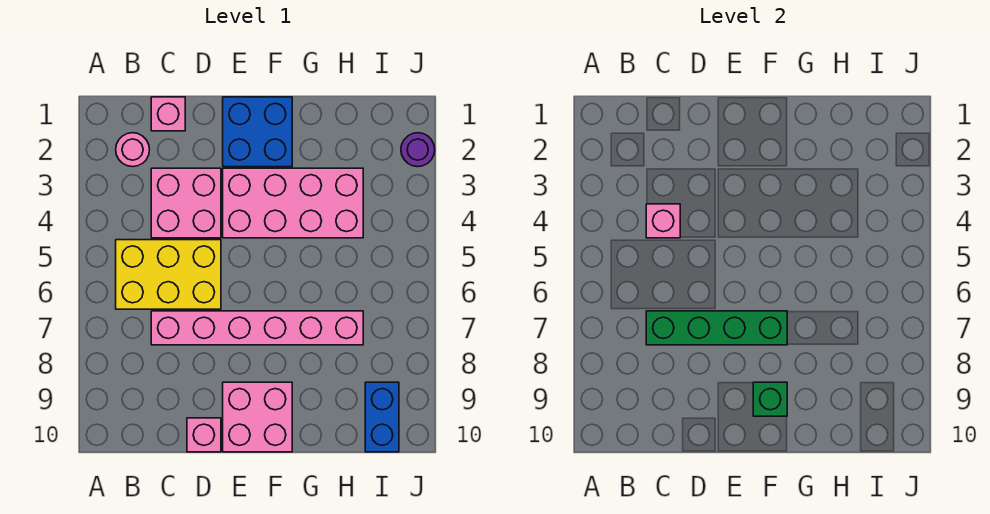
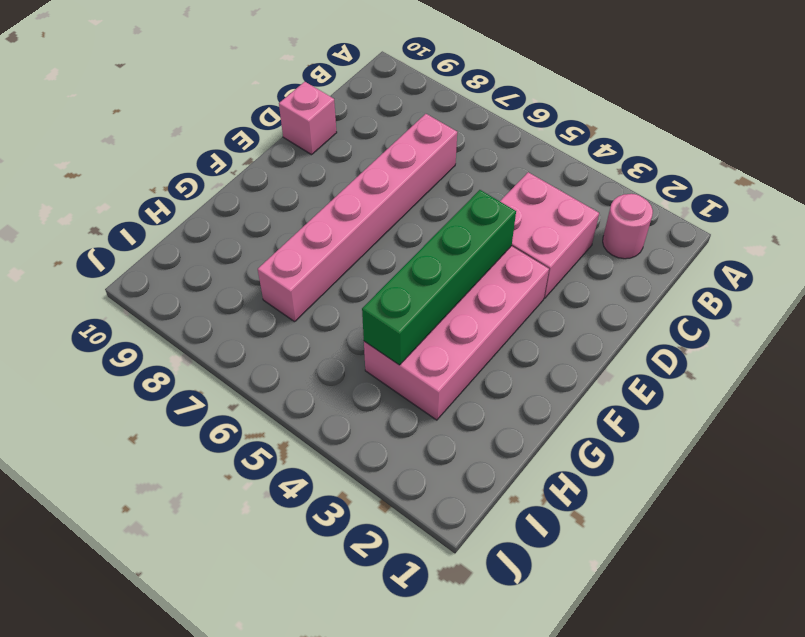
green brick E4:H4 level 2 -> green brick C7:F7 level 2
none -> yellow brick B5:D6 level 1
none -> pink brick C1 level 1
none -> blue brick E1:F2 level 1

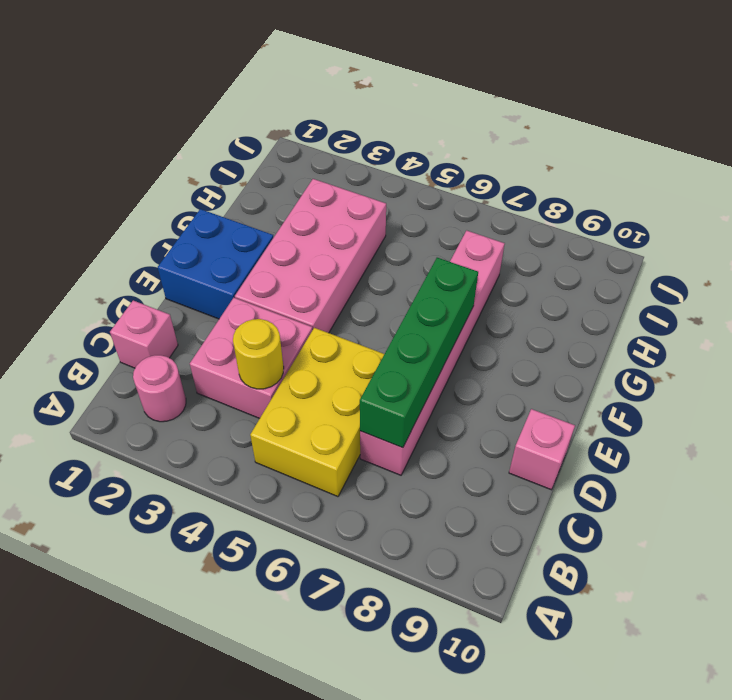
yellow round brick C4 level 2 -> pink brick C4 level 2
none -> pink brick E9:F10 level 1
none -> blue brick I9:I10 level 1
none -> purple round brick J2 level 1

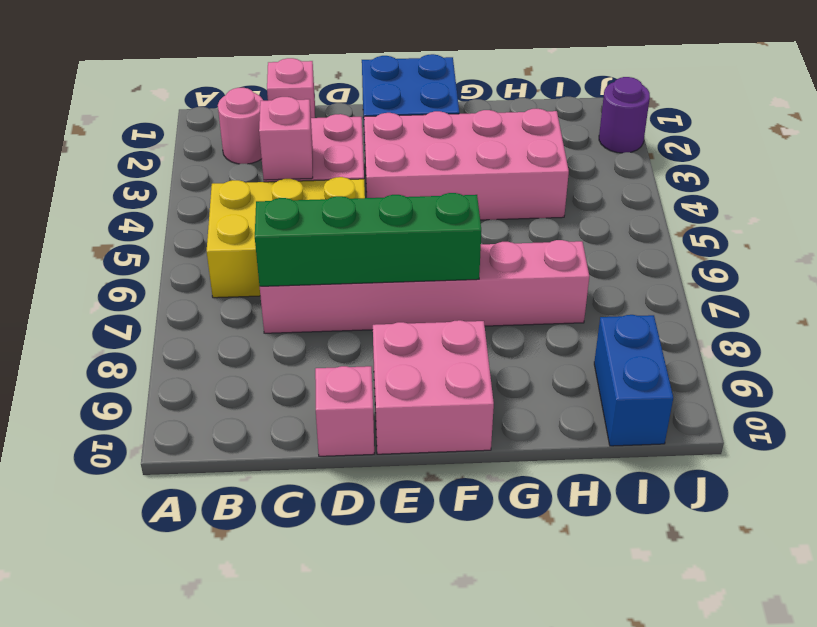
none -> green brick F9 level 2

